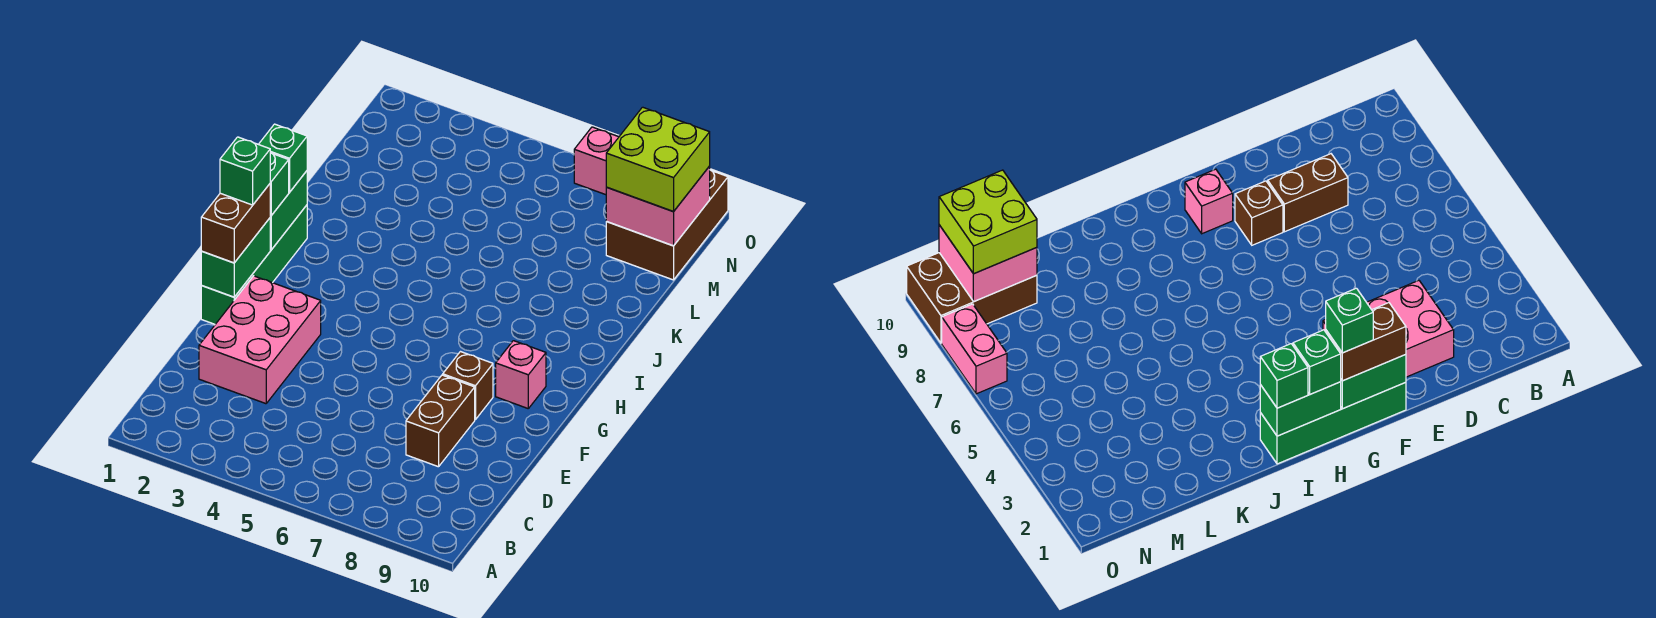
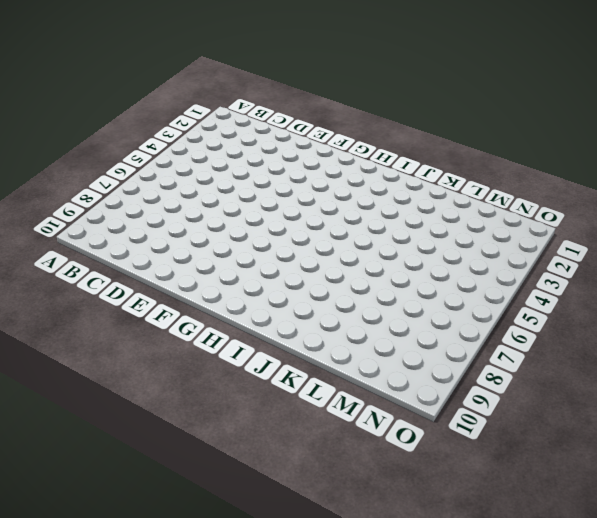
none -> pink brick D2:F3 level 1
none -> brown brick D8:E8 level 1
none -> green brick F1:I1 level 1

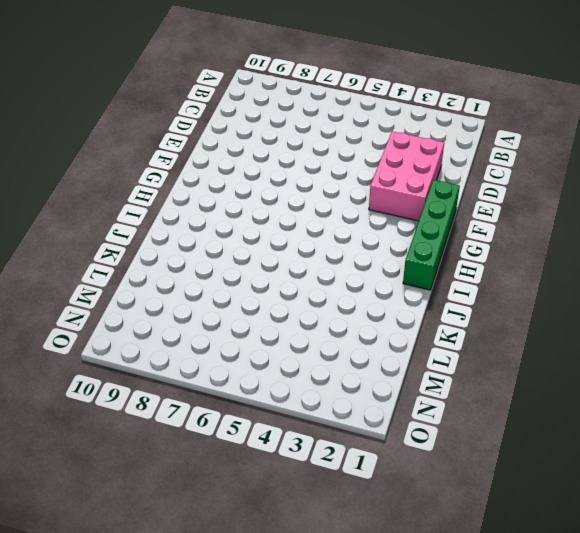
none -> brown brick D8:E8 level 1
none -> brown brick F8 level 1
none -> pink brick G9 level 1

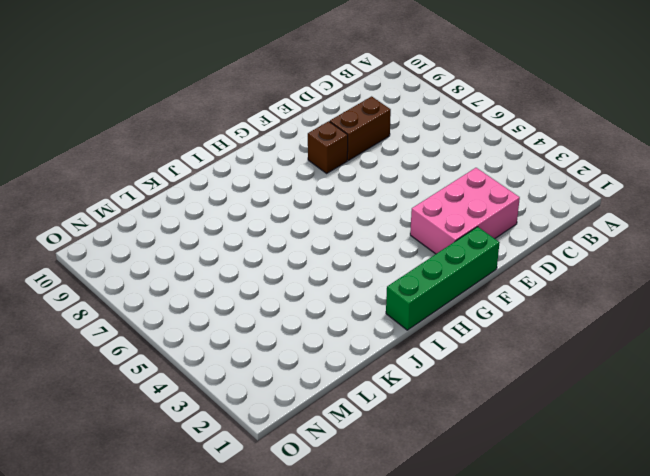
none -> pink brick G9 level 1
none -> brown brick M9:O10 level 1
none -> pink brick O7:O8 level 1

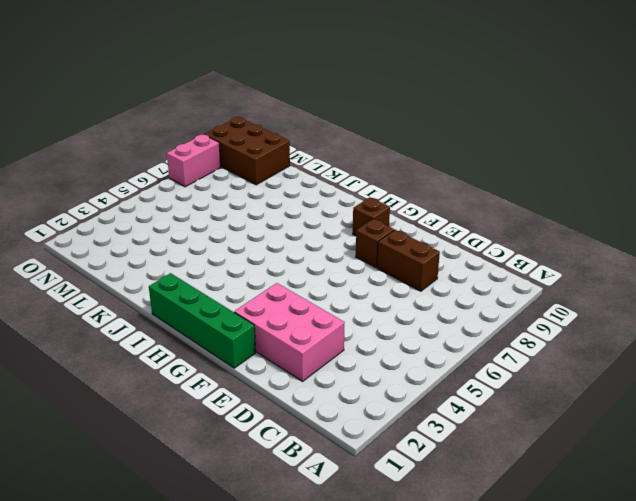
brown brick G9 level 1 -> pink brick G9 level 1
none -> green brick F1:G1 level 2
none -> green brick H1:I1 level 2
none -> pink brick M9:N10 level 2

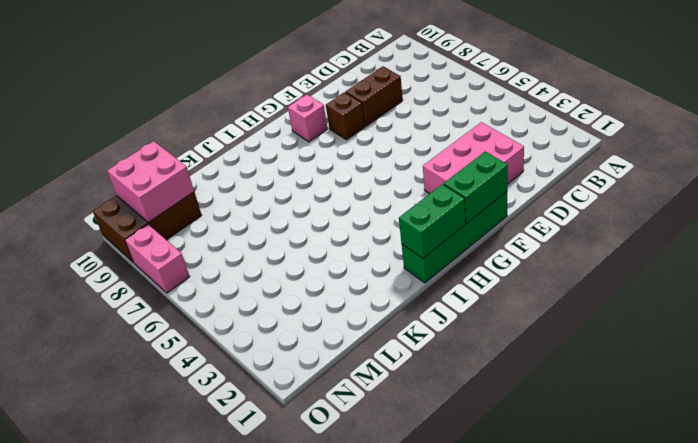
none -> brown brick F1:G1 level 3
none -> green brick H1 level 3
none -> green brick I1 level 3

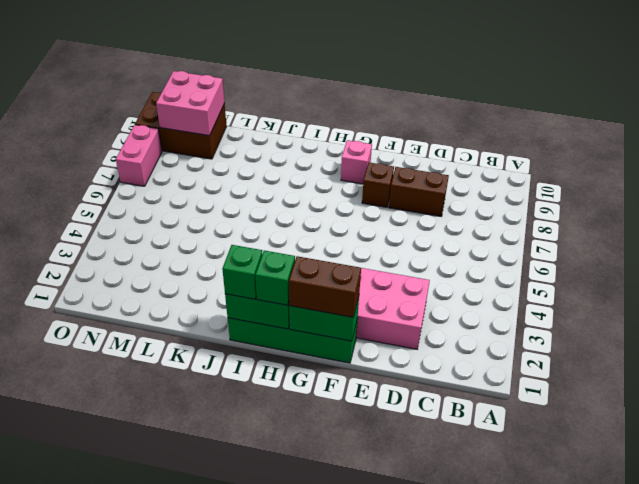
none -> lime brick M9:N10 level 3
none -> green brick G1 level 4

